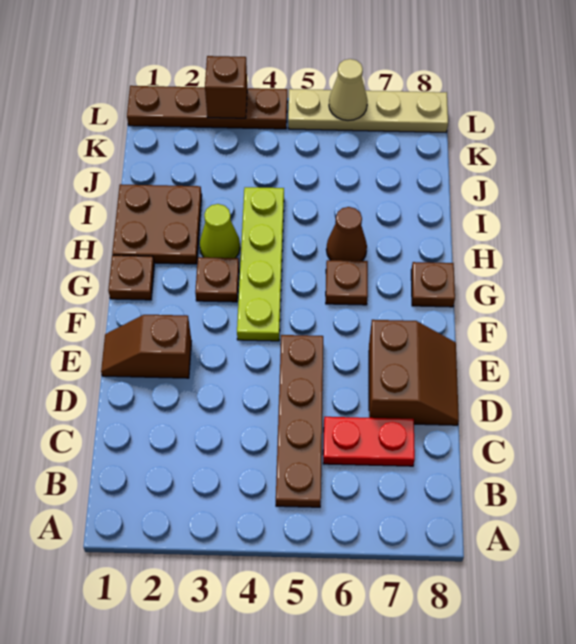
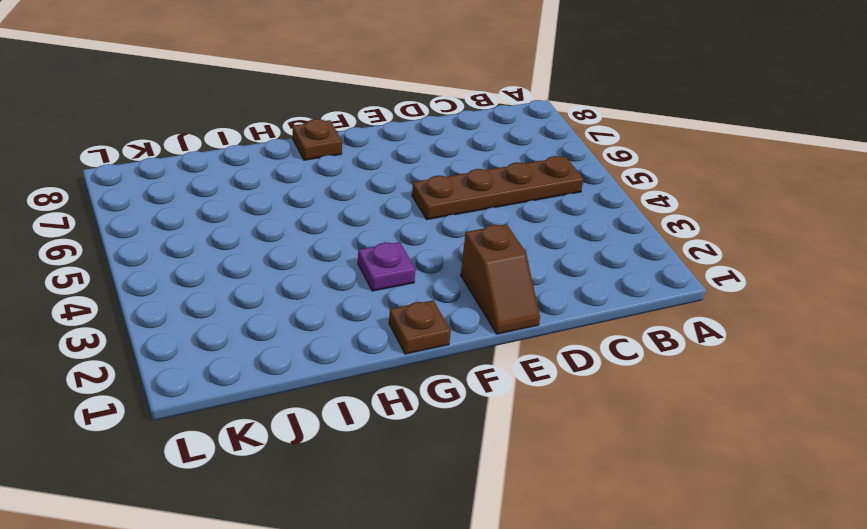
purple plate G3 level 1 -> brown plate G3 level 1
none -> red plate C6:C7 level 1
none -> brown slope D7:E8 level 1 top 7
none -> lime plate F4:I4 level 1

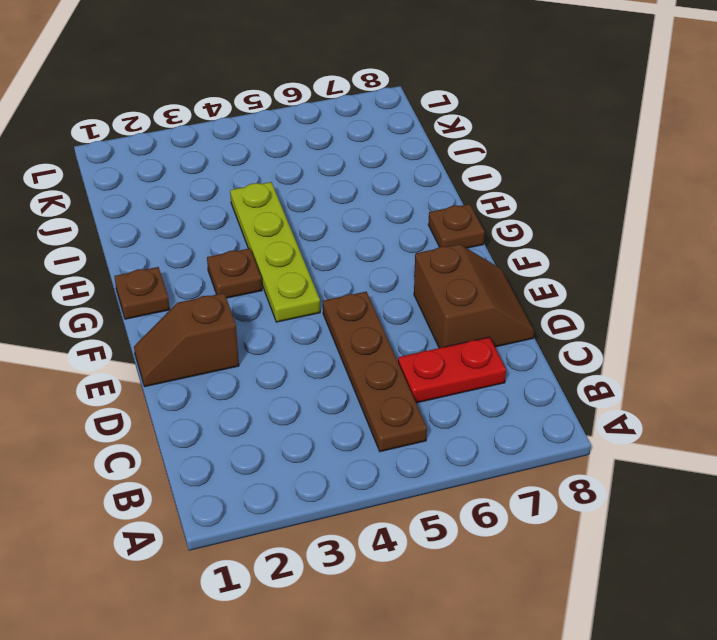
none -> brown plate G6 level 1
none -> brown plate H1:I2 level 1
none -> lime cone H3 level 1

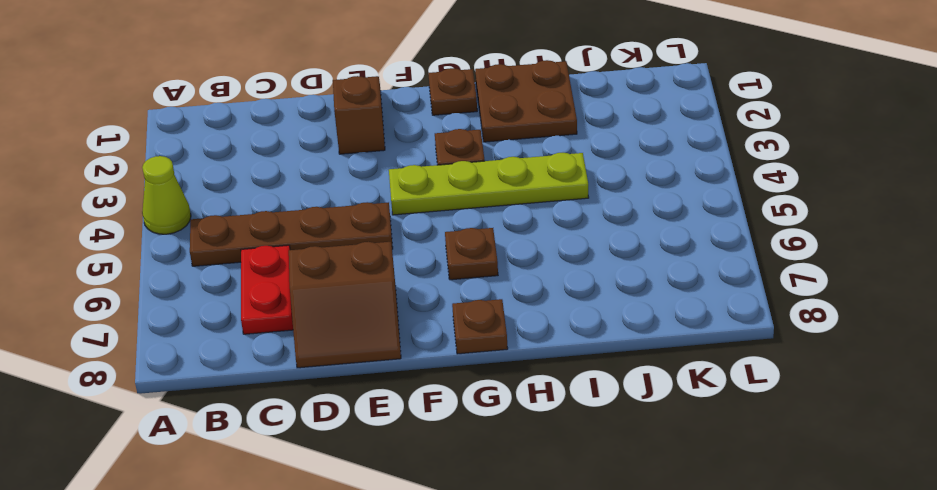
lime cone A4 level 1 -> lime cone H3 level 1
none -> brown cone H6 level 1
none -> brown plate L1:L4 level 1
none -> tan plate L5:L8 level 1

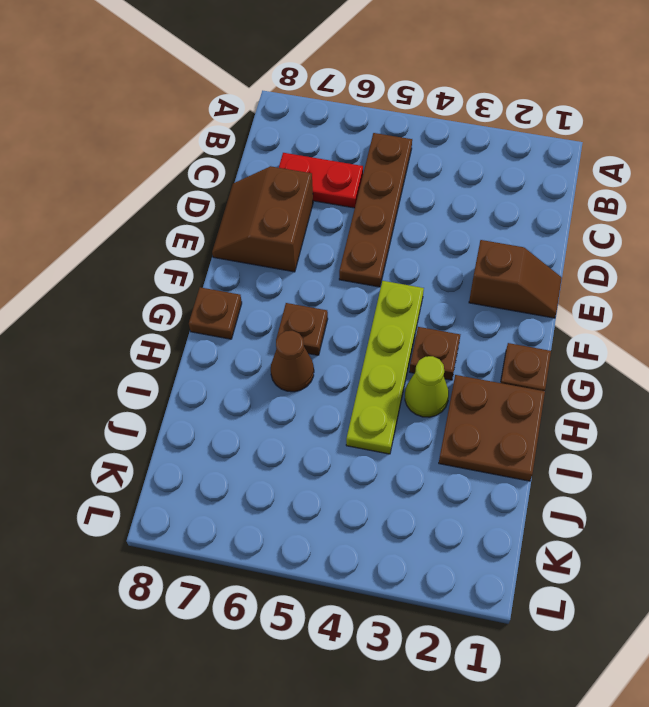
none -> brown plate L1:L4 level 1
none -> tan plate L5:L8 level 1
none -> brown brick L3 level 2

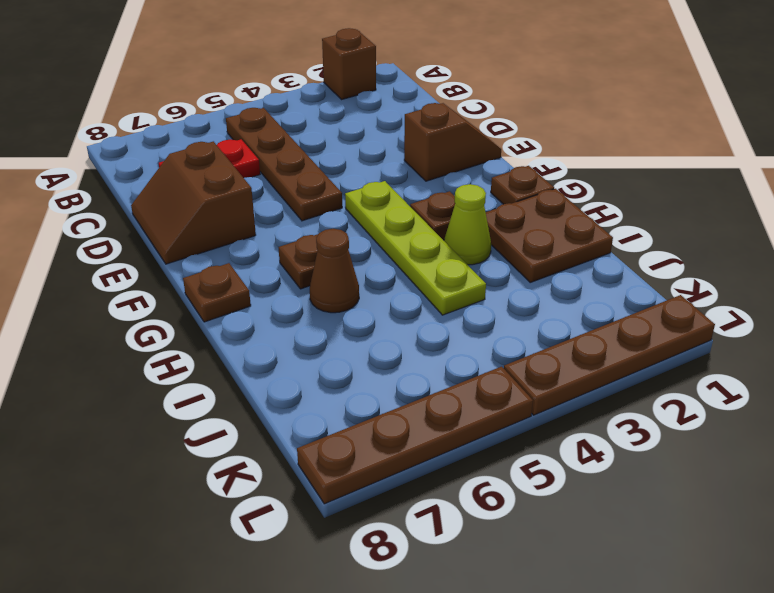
brown brick A2 level 1 -> brown brick L3 level 2
brown plate L5:L8 level 1 -> tan plate L5:L8 level 1
none -> tan cone L6 level 2

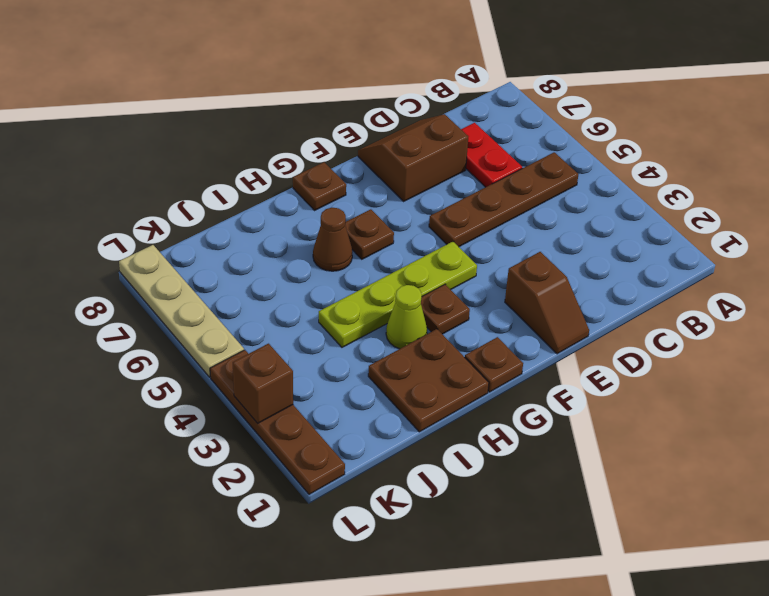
none -> tan cone L6 level 2

